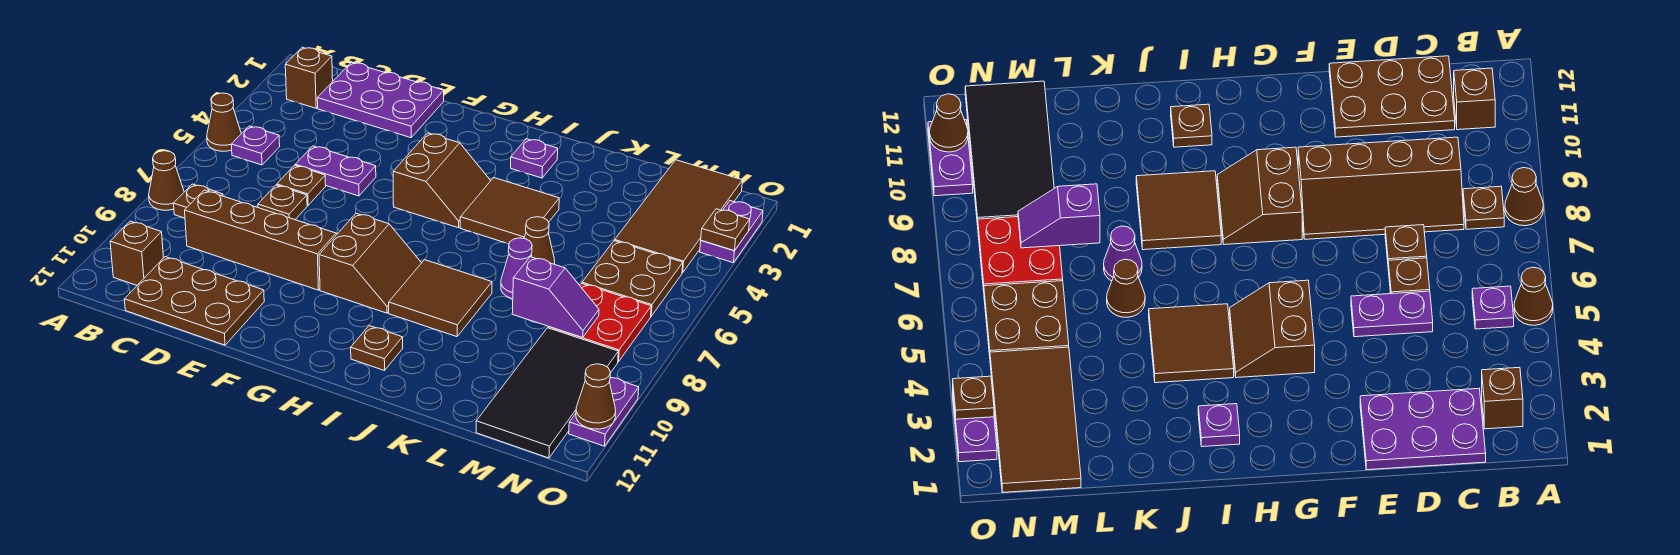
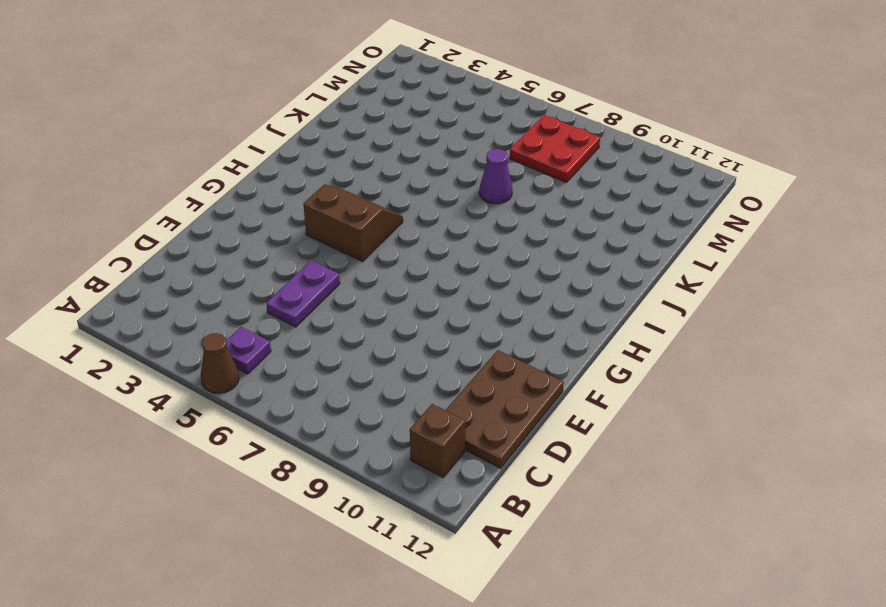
none -> brown cone A8 level 1
none -> brown brick B2 level 1
none -> brown plate B8 level 1

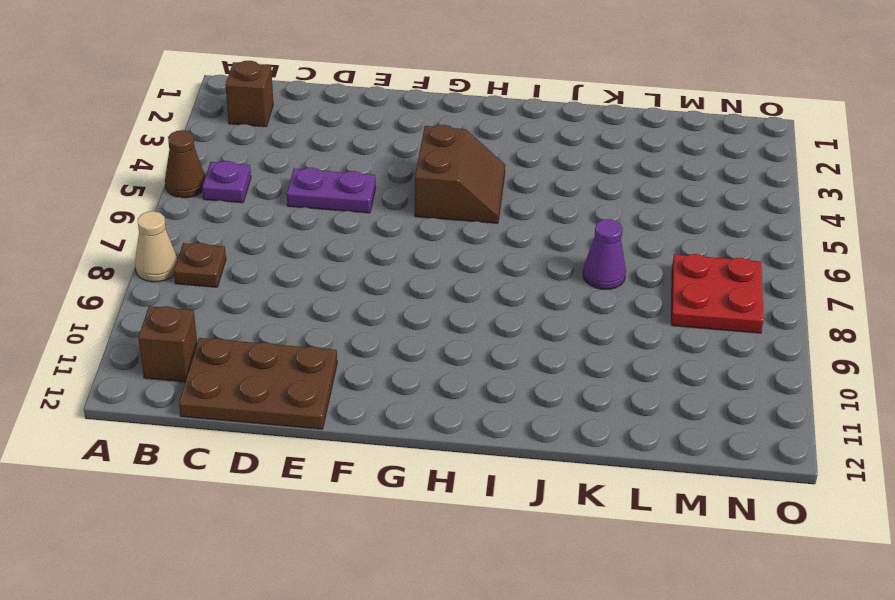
tan cone A8 level 1 -> brown cone A8 level 1
none -> purple plate C1:E2 level 1
none -> brown slope C8:F9 level 1 top 9
none -> brown plate D6 level 1

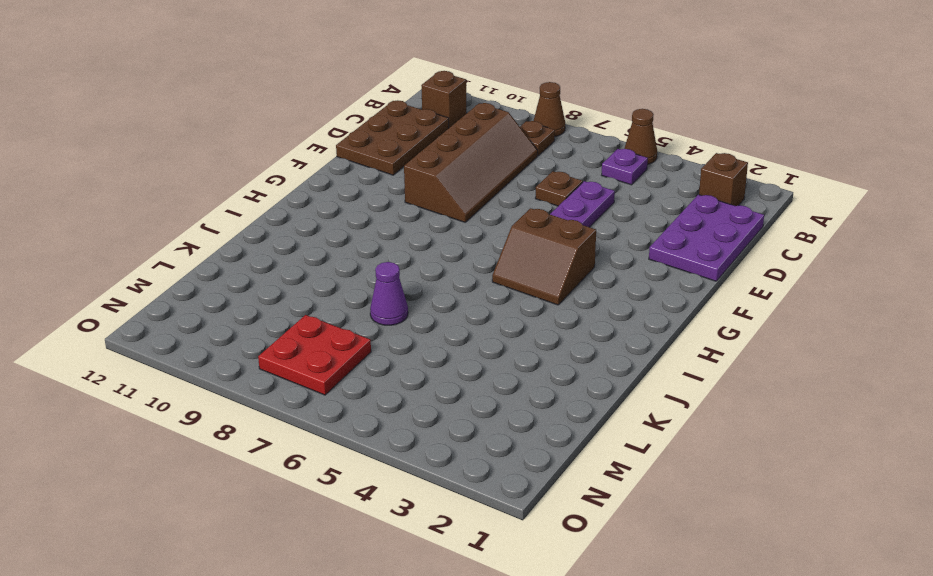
none -> brown plate D7 level 1
none -> brown slope G8:H9 level 1 top G
none -> purple plate I2 level 1

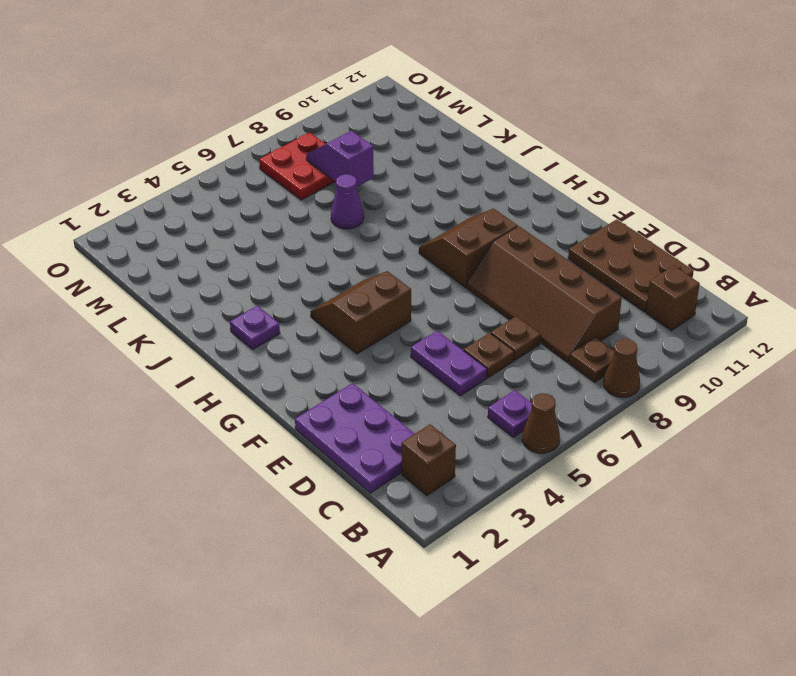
none -> brown tile I4:J5 level 1
none -> brown tile I8:J9 level 1
none -> brown plate I11 level 1

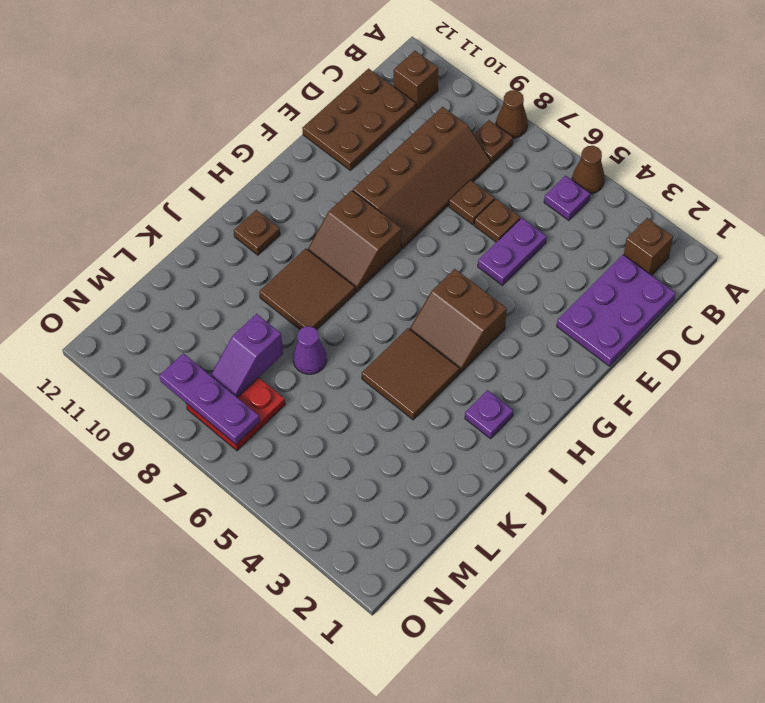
purple plate N7:N9 level 2 -> none
none -> brown cone K6 level 1
none -> brown tile M1:N4 level 1
none -> brown plate M5:N6 level 1

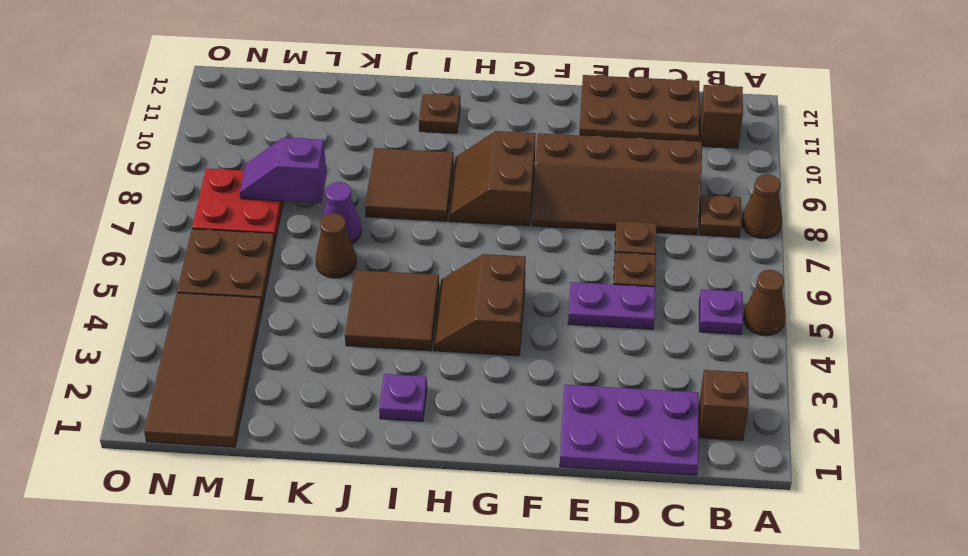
none -> black tile M9:N12 level 1
none -> purple plate O2:O3 level 1
none -> purple plate O10:O11 level 1

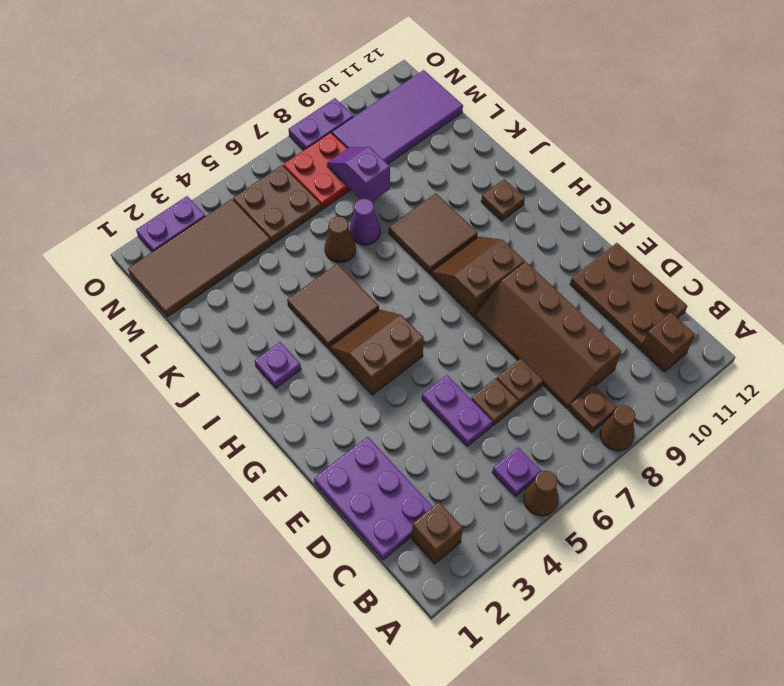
purple tile M9:N12 level 1 -> black tile M9:N12 level 1
purple plate O8:O9 level 1 -> purple plate O10:O11 level 1
none -> brown plate O3 level 2
none -> brown cone O11 level 2

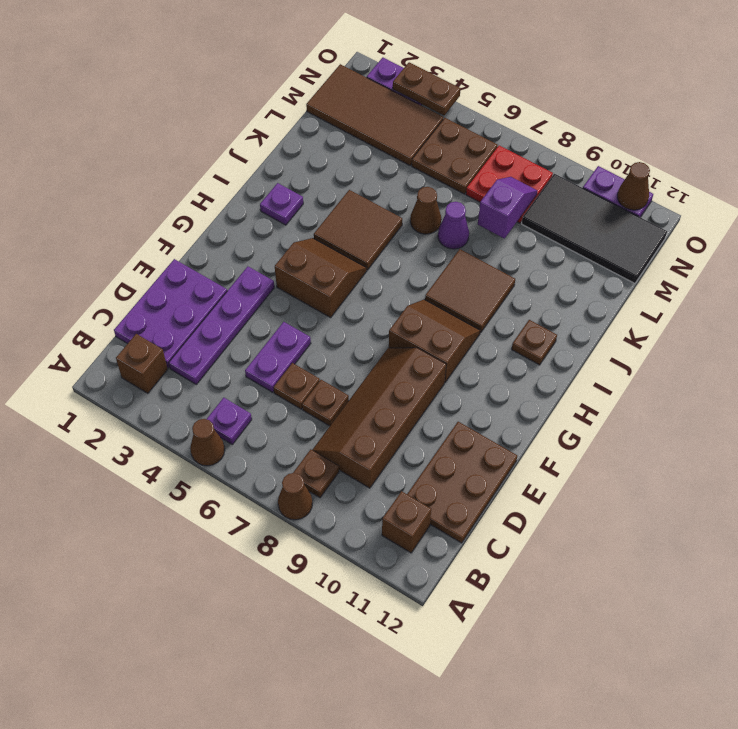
purple plate C3:F3 level 1 -> none
brown plate O3:O4 level 2 -> brown plate O3 level 2

